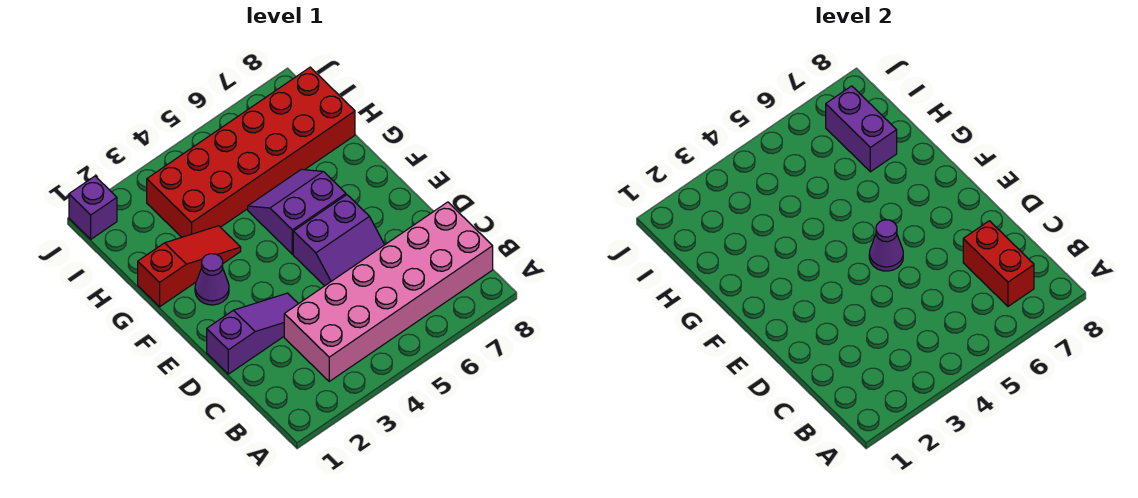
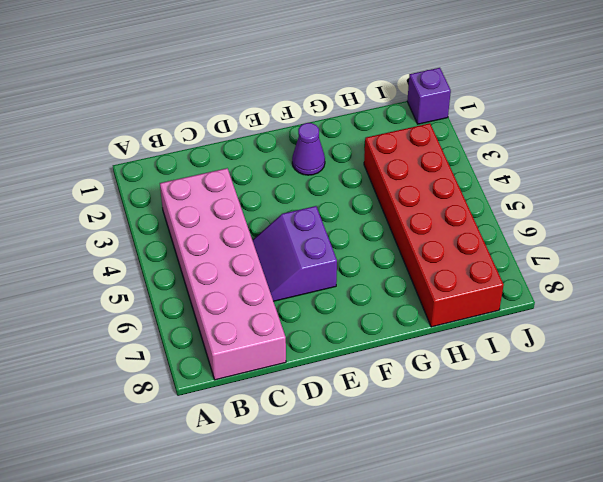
none -> purple slope D1:D3 level 1 top 1
none -> purple slope F5:G6 level 1 top F

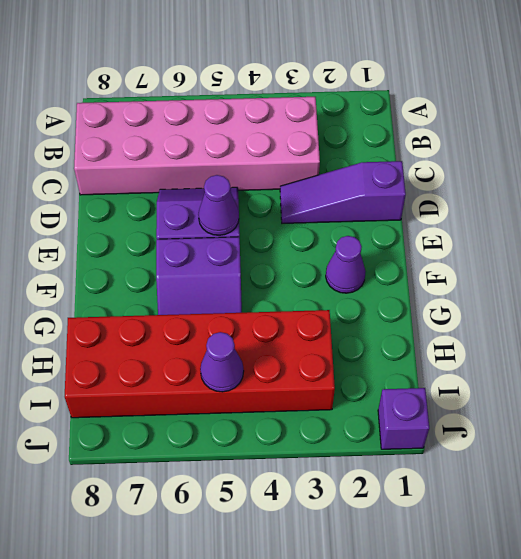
purple cone I5 level 2 -> none
none -> red slope G1:G3 level 1 top 1
none -> red brick B7:C7 level 2

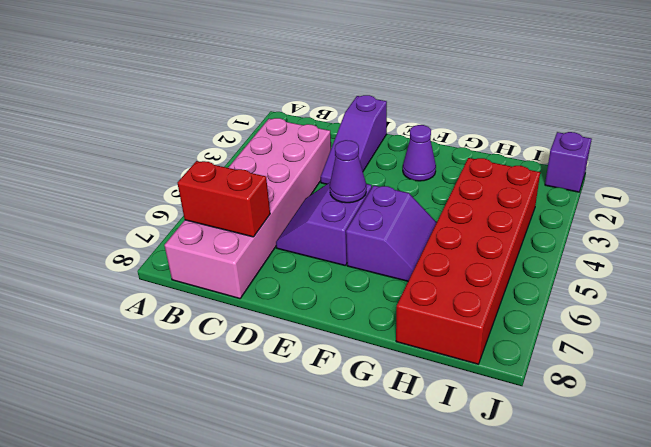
none -> red slope G1:G3 level 1 top 1
none -> purple brick H7:I7 level 2

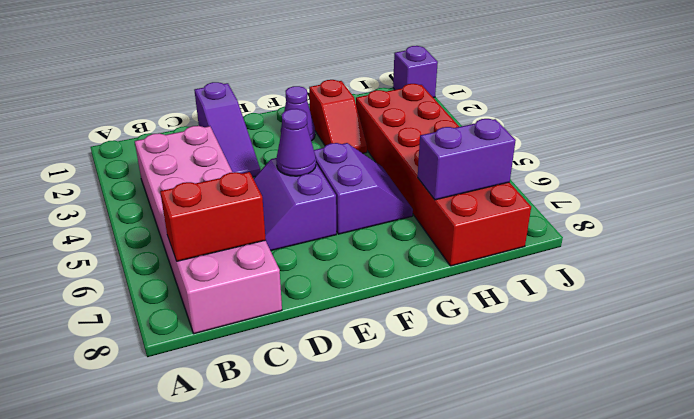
red slope G2:G3 level 1 top 2 -> red slope G1:G3 level 1 top 1

